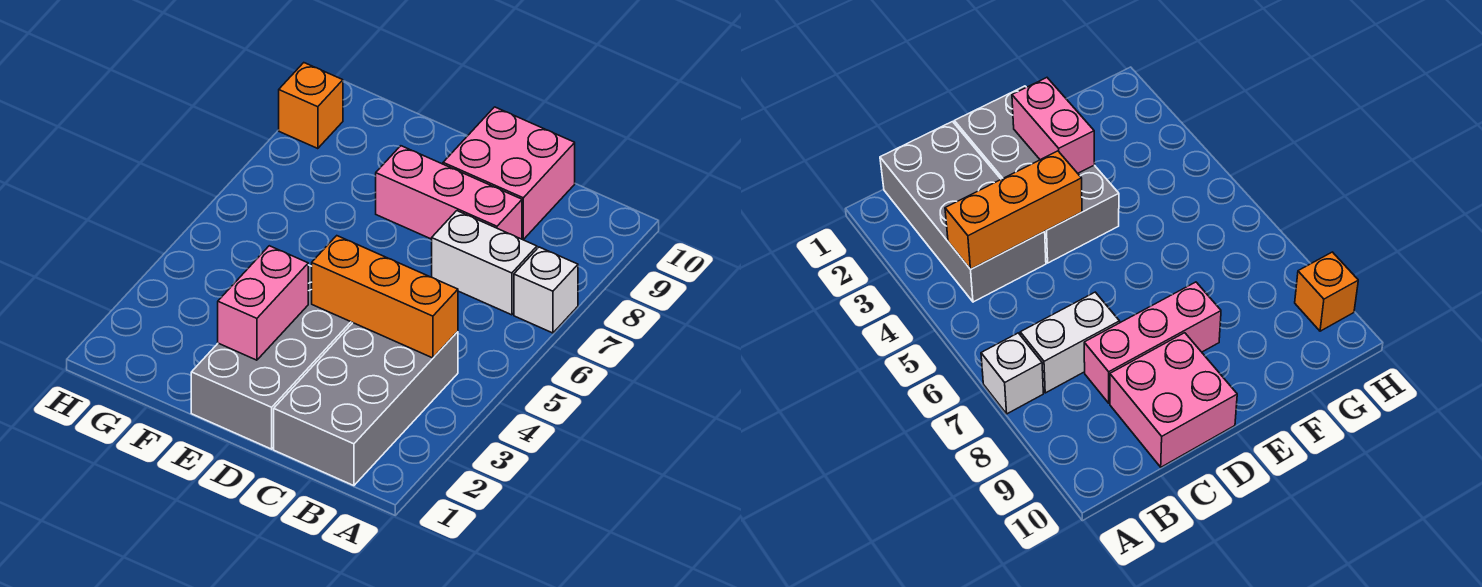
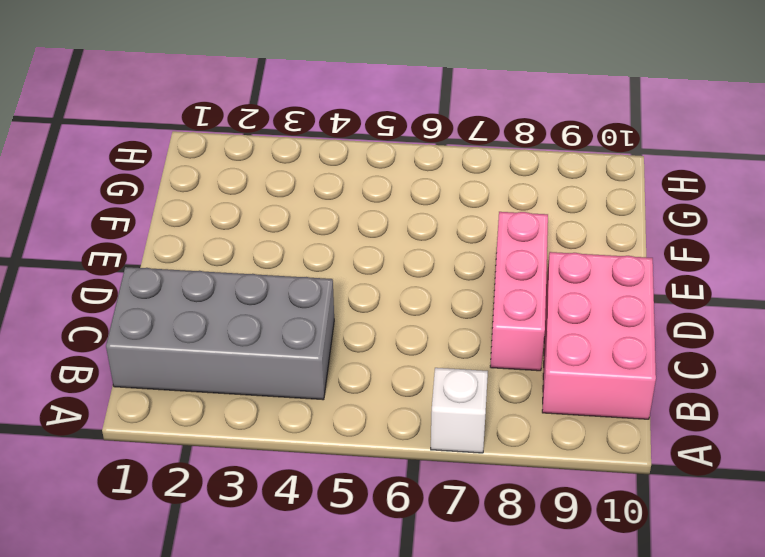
pink brick B9:D10 level 1 -> pink brick C9:D10 level 1
none -> white brick B7:C7 level 1
none -> grey brick D1:E4 level 1

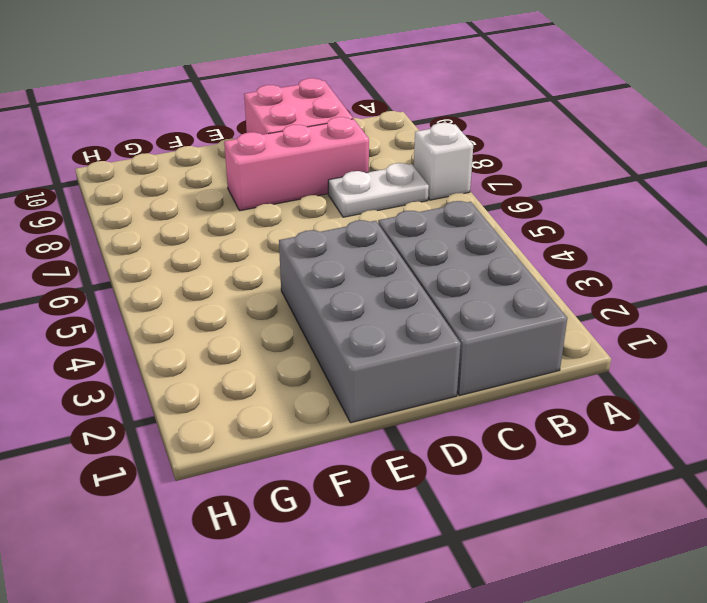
white plate B7:C7 level 1 -> white brick B7:C7 level 1
none -> orange brick H9 level 1
none -> orange brick B4:D4 level 2

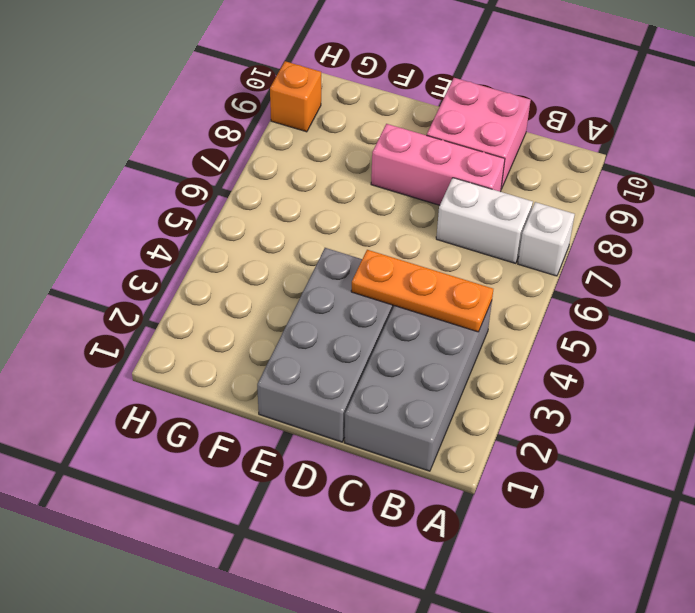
orange plate B4:D4 level 2 -> orange brick B4:D4 level 2
none -> pink brick E2:E3 level 2

